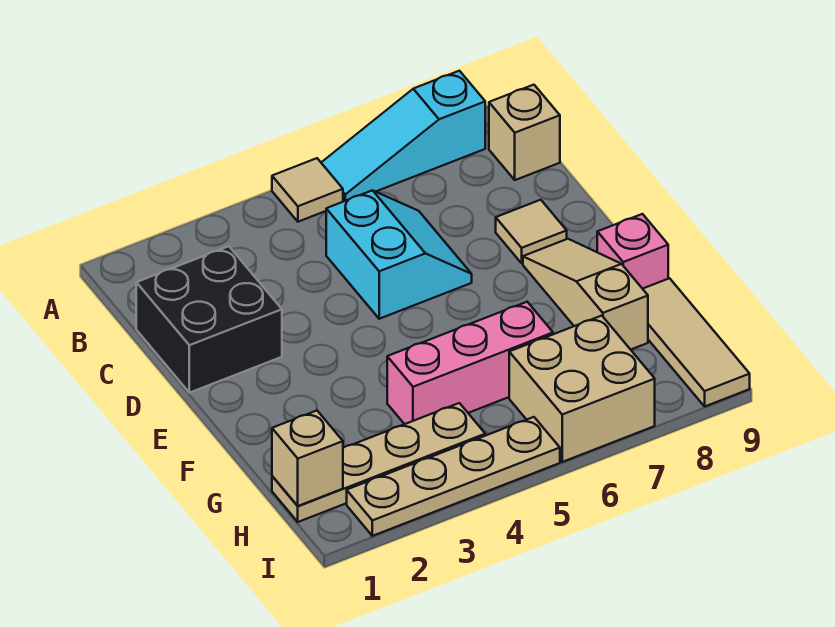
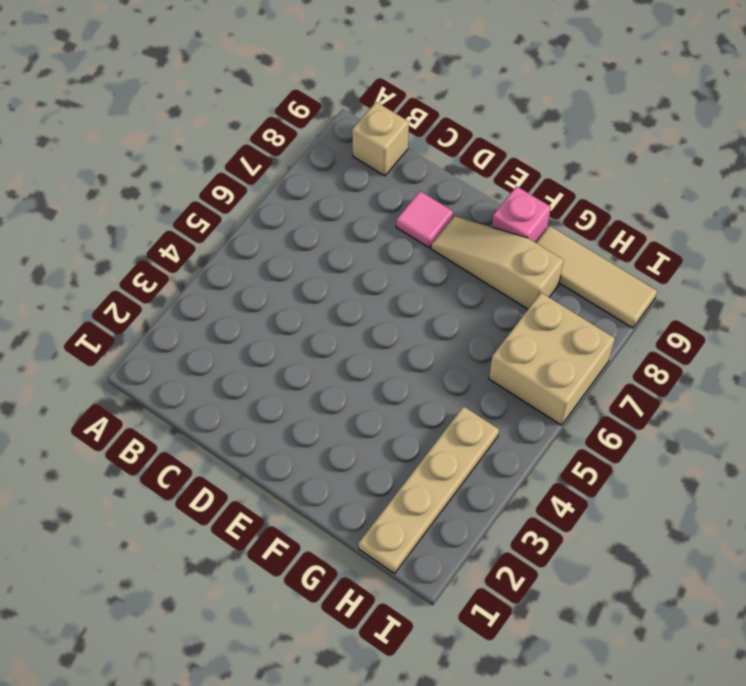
pink tile D8 level 1 -> tan tile D8 level 1
none -> tan tile A5 level 1
none -> cyan slope A6:A8 level 1 top 8
none -> black brick C1:D2 level 1

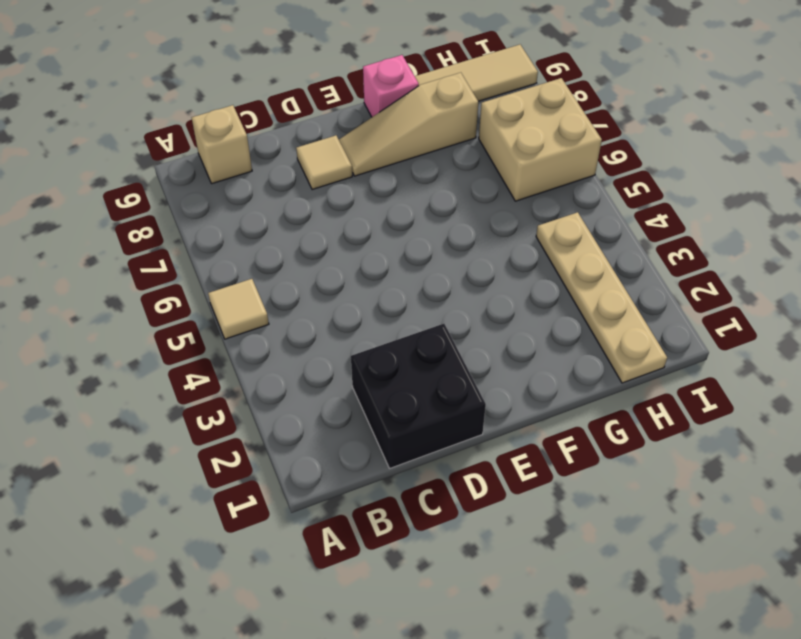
none -> cyan slope A6:A8 level 1 top 8
none -> cyan slope C5:D6 level 1 top 5
none -> pink brick G4:G6 level 1

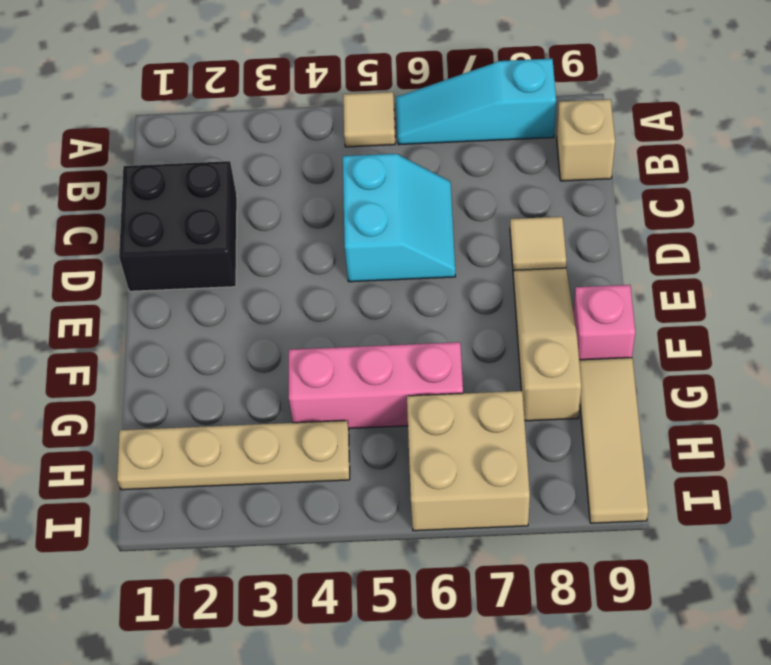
none -> tan plate I2:I5 level 1
none -> tan brick H1 level 2

